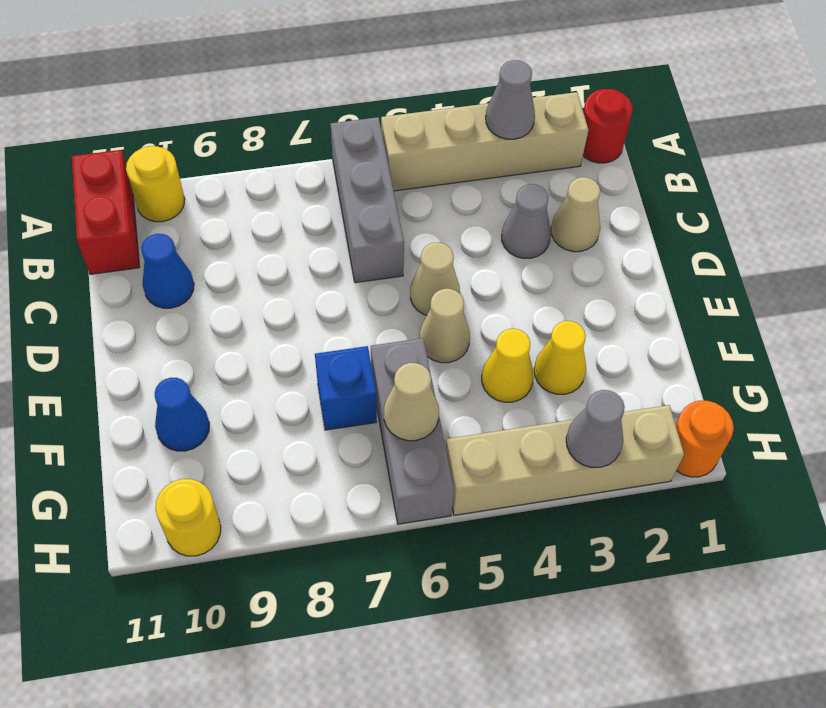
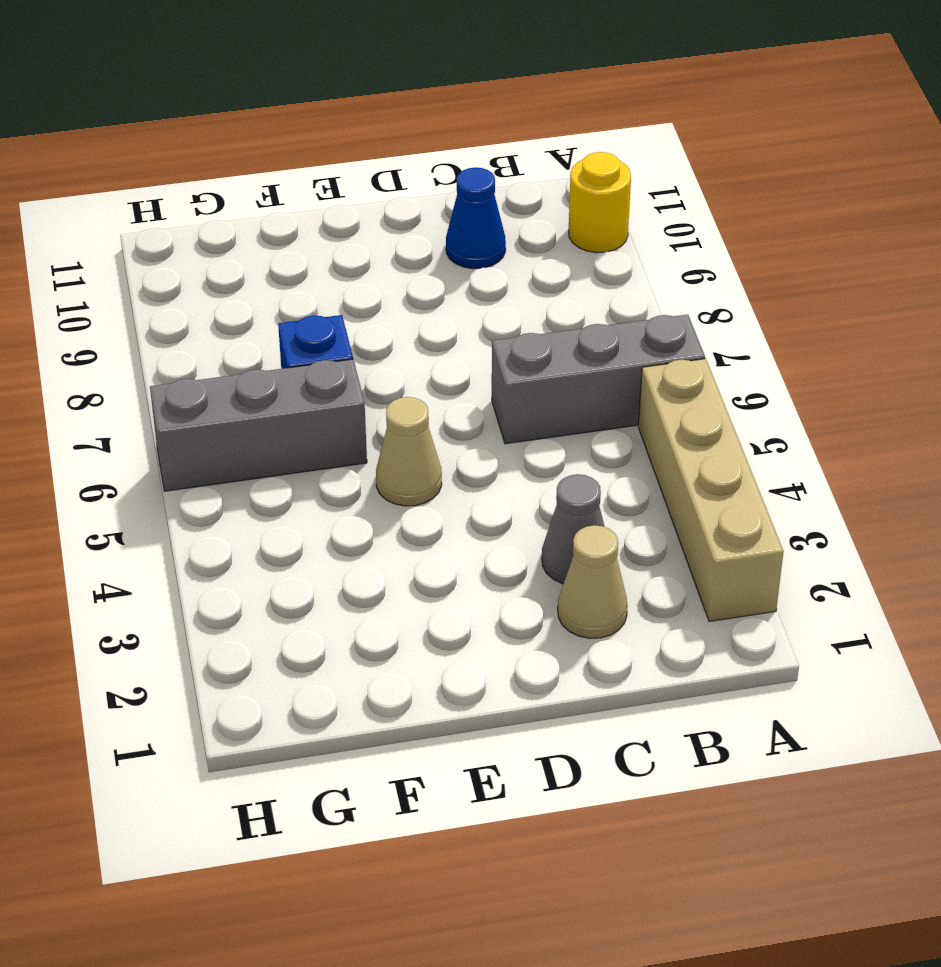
none -> red round brick A1 level 1
none -> red brick A11:B11 level 1
none -> tan cone D5 level 1

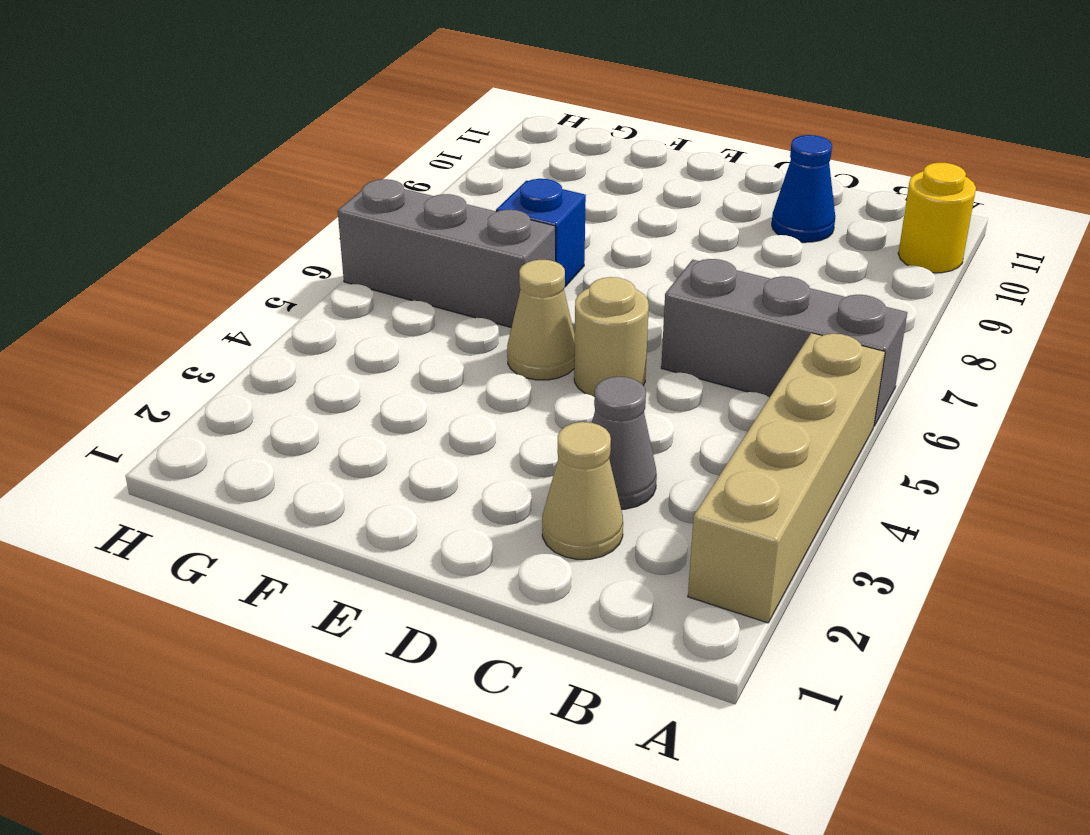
tan round brick D5 level 1 -> tan cone D5 level 1
none -> red round brick A1 level 1
none -> red brick A11:B11 level 1
none -> yellow cone F3 level 1

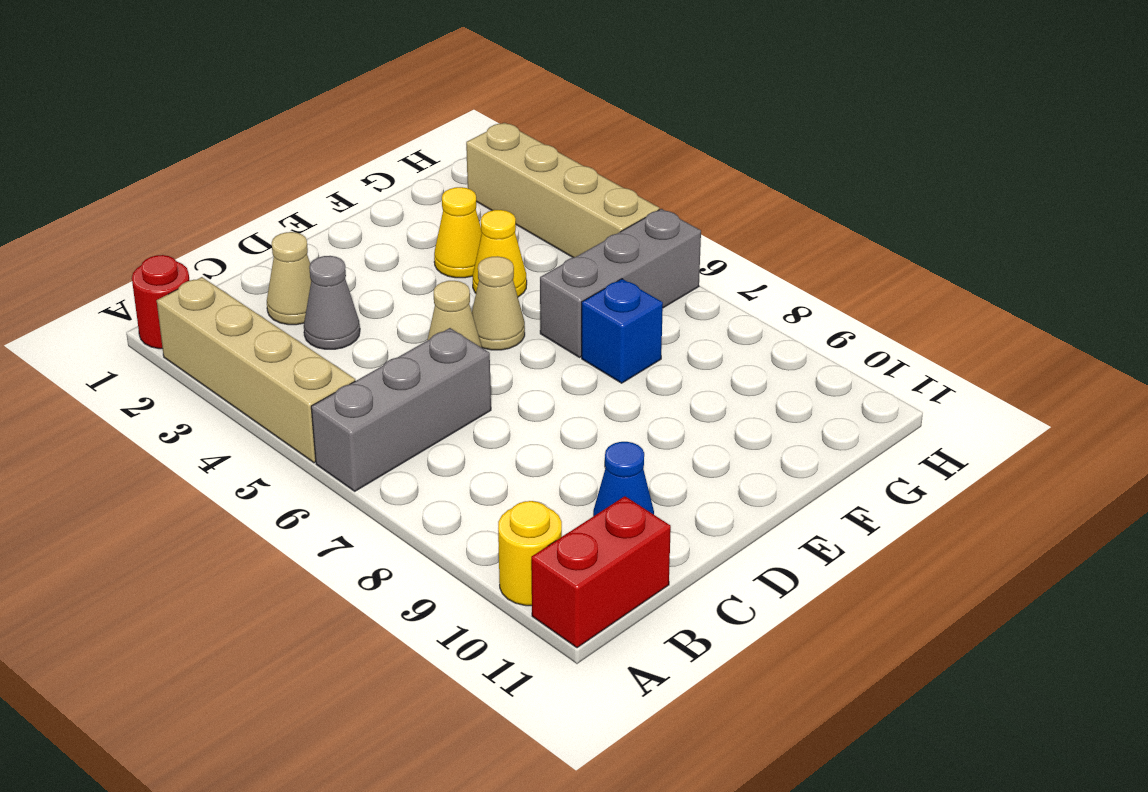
none -> blue cone F10 level 1
none -> orange round brick H1 level 1
none -> yellow round brick H10 level 1

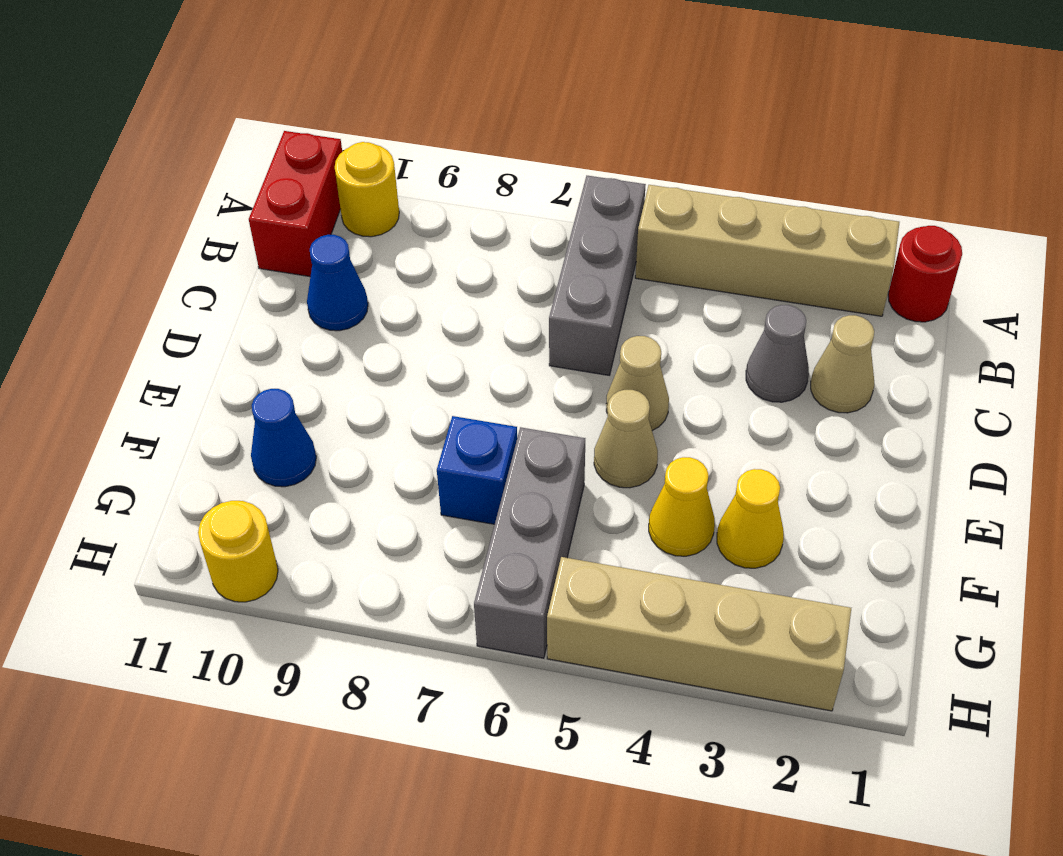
none -> orange round brick H1 level 1
none -> grey cone A3 level 2
none -> tan cone G6 level 2

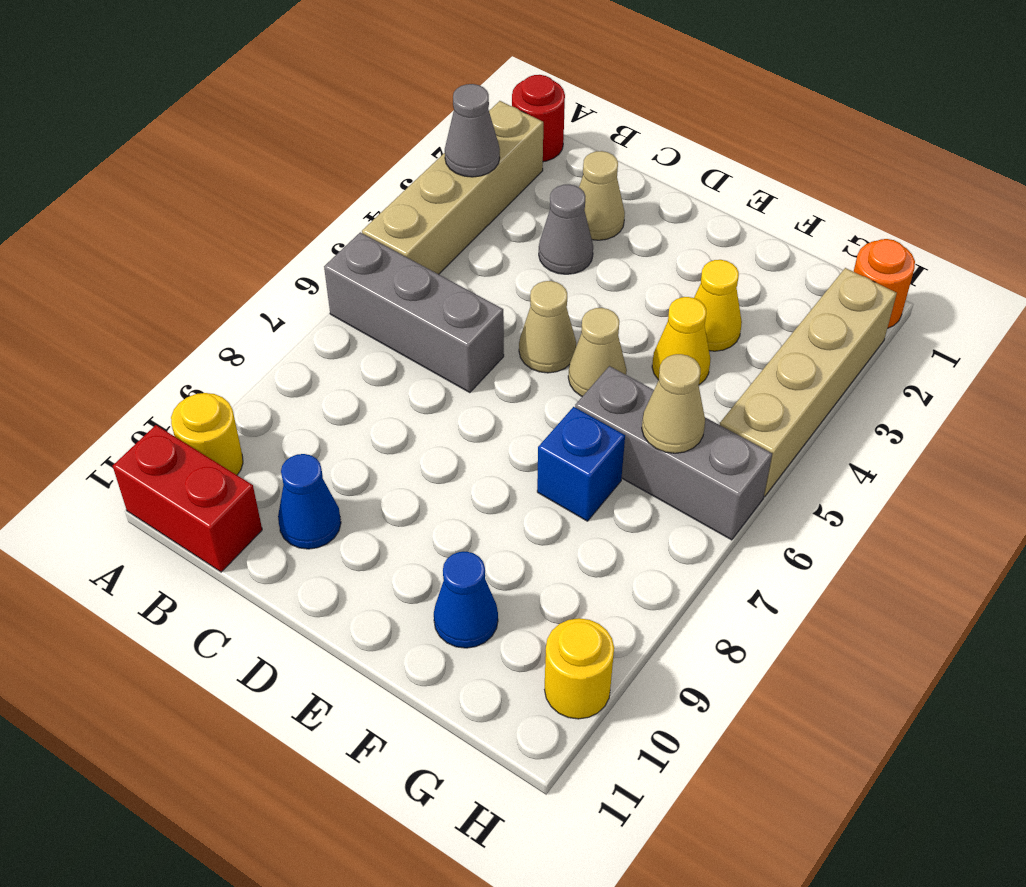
none -> grey cone H3 level 2

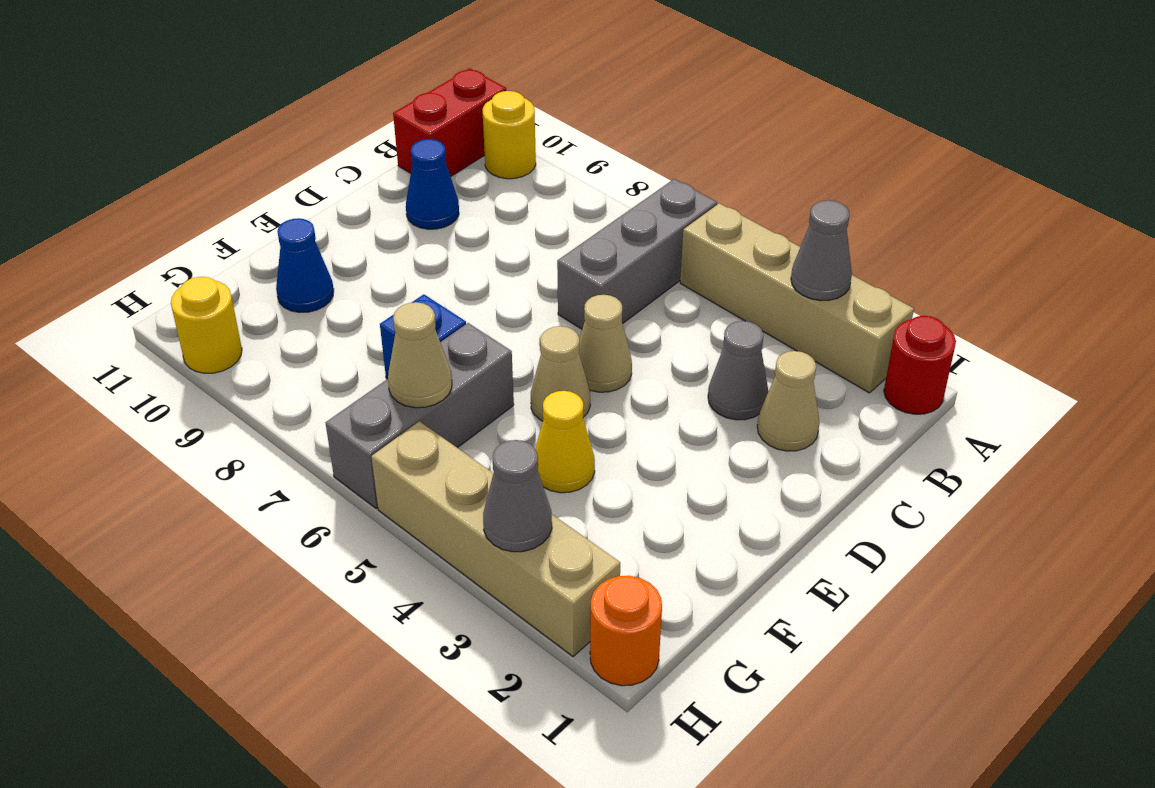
none -> yellow cone F3 level 1

